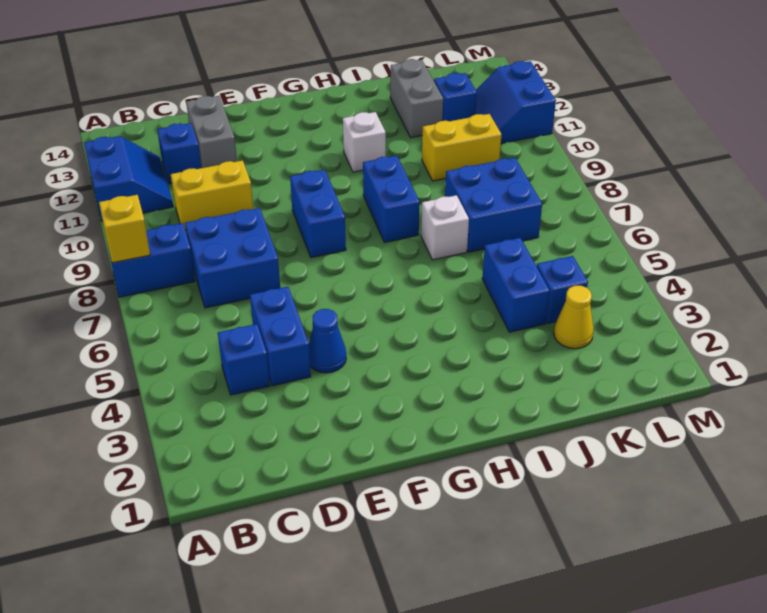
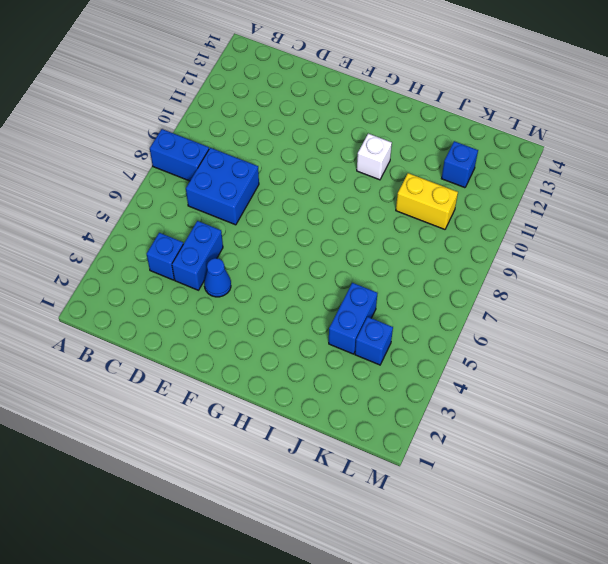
none -> blue slope A11:B12 level 1 top A
none -> yellow brick C10:D10 level 1
none -> blue brick C12 level 1

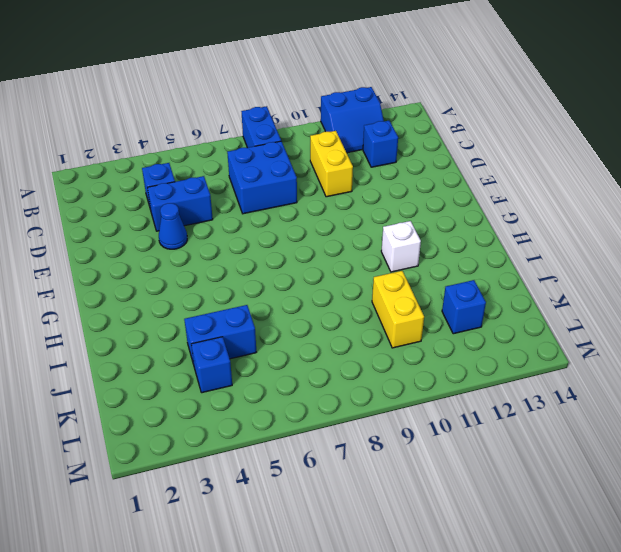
none -> grey brick D12:D13 level 1
none -> blue brick F8:F9 level 1
none -> blue brick H8:H9 level 1

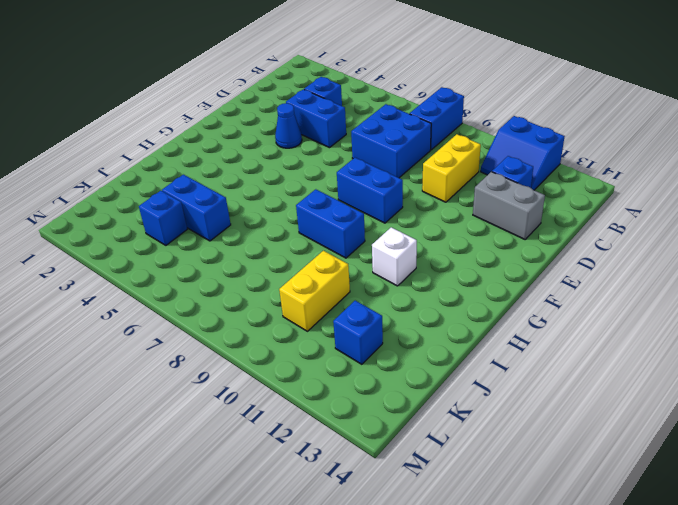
none -> white brick I7 level 1
none -> blue brick J7:K8 level 1
none -> grey brick J12:J13 level 1

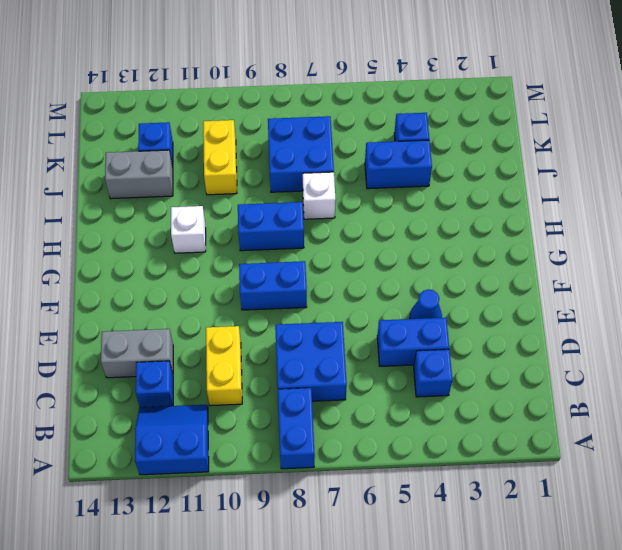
none -> yellow cone K3 level 1
none -> blue slope L11:M12 level 1 top M
none -> yellow brick A8 level 2

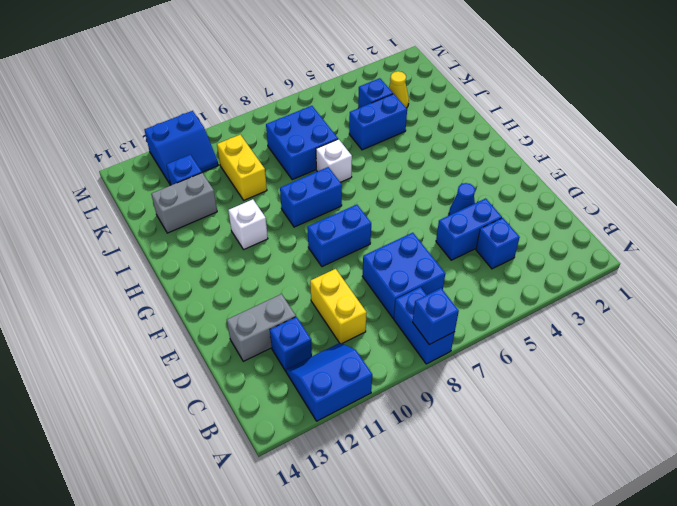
blue brick A8 level 2 -> yellow brick A8 level 2

